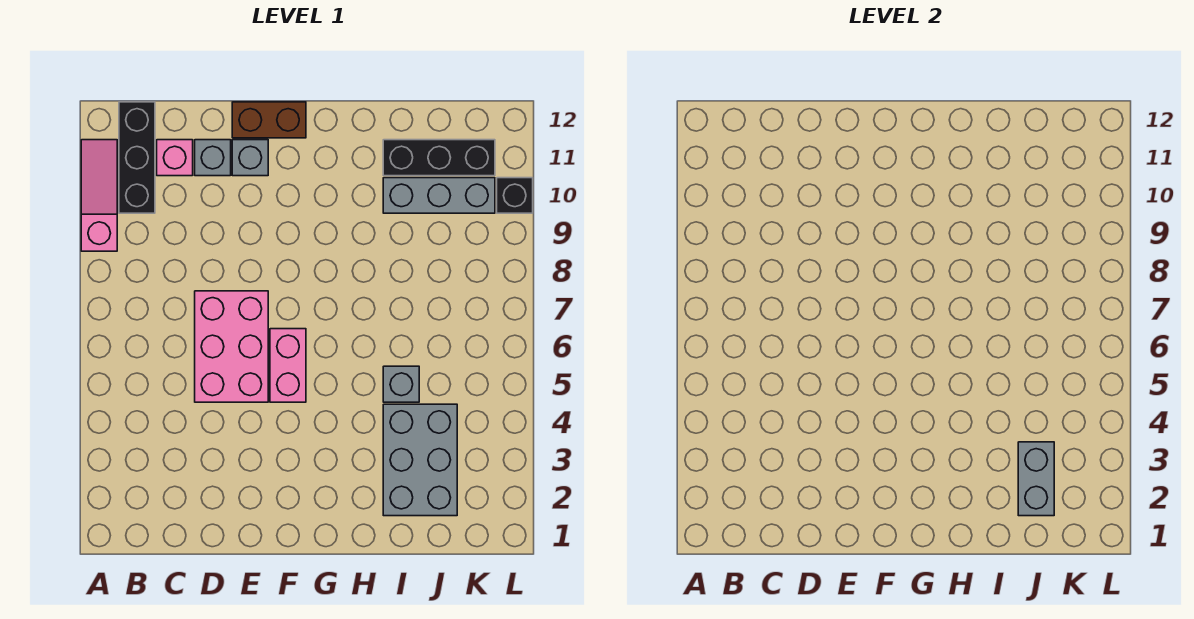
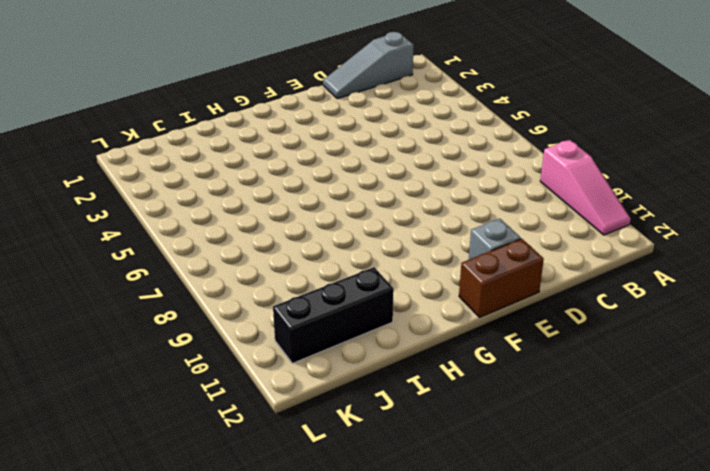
grey slope B1:D1 level 1 top B -> none
none -> black brick B10:B12 level 1
none -> pink brick C11 level 1
none -> pink brick D5:E7 level 1

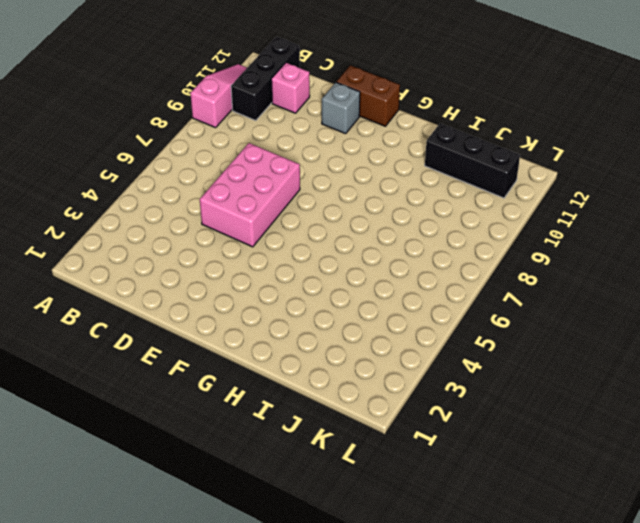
none -> grey brick D11 level 1
none -> pink brick F5:F6 level 1
none -> grey brick I2:J4 level 1

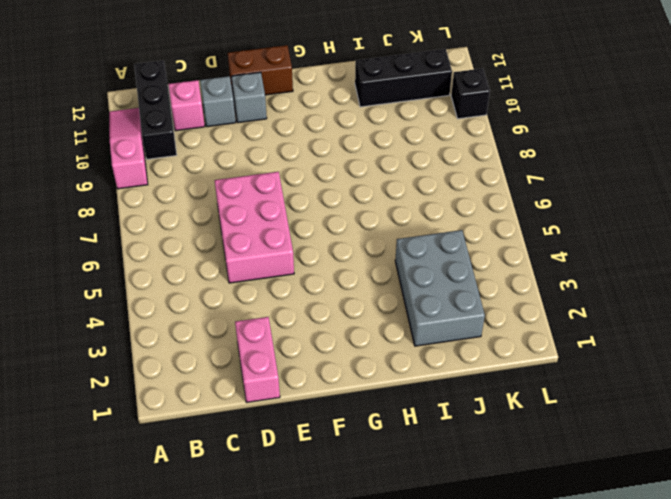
pink brick D1:D2 level 1 -> pink brick F5:F6 level 1
none -> grey brick I5 level 1
none -> grey brick I10:K10 level 1
none -> grey brick J2:J3 level 2

